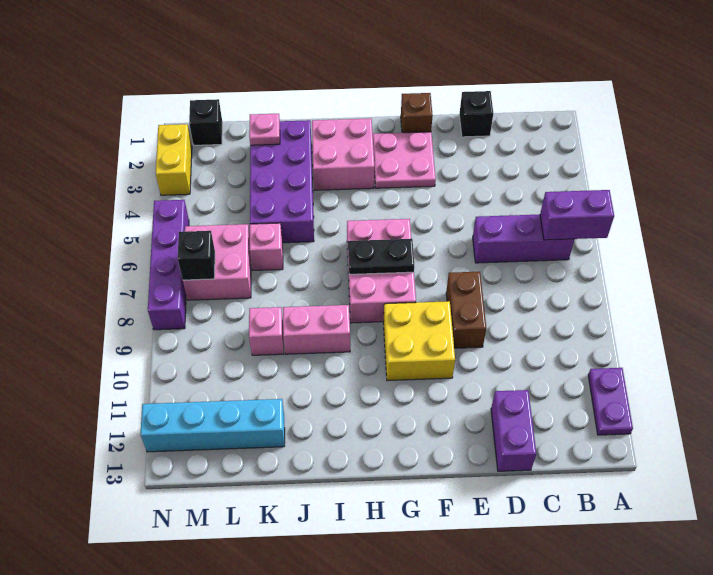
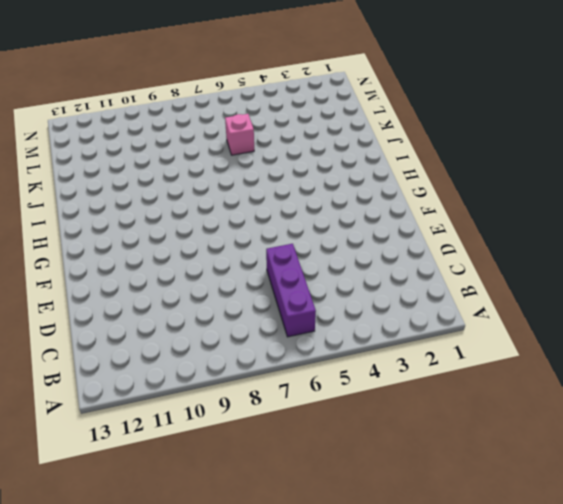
none -> purple plate A11:A12 level 1
none -> black brick D1 level 1
none -> purple brick D12:D13 level 1

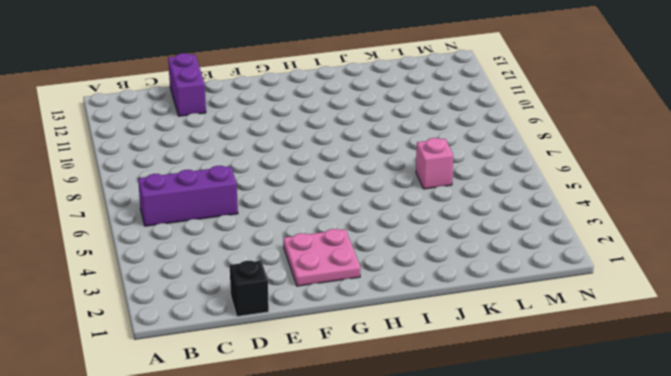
none -> purple plate A11:A12 level 1
none -> brown brick E8:E9 level 1
none -> brown brick F1 level 1

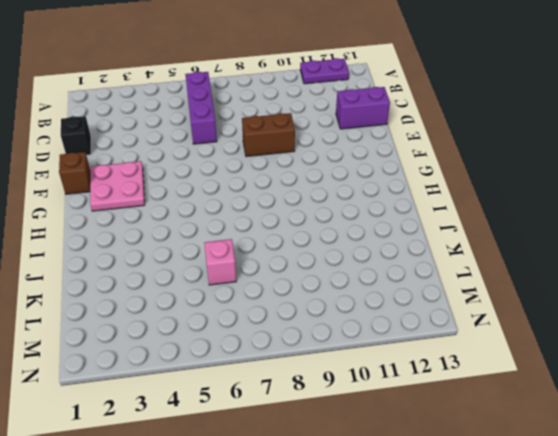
none -> yellow brick F9:G10 level 1
none -> pink brick G6:H8 level 1
none -> pink brick H2:I3 level 1

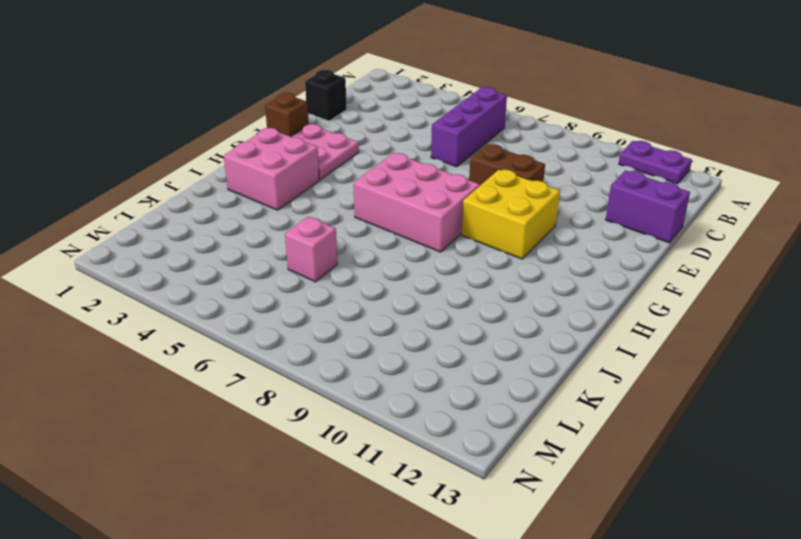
none -> pink brick I9:J9 level 1
none -> purple brick J2:K5 level 1
none -> pink brick K9 level 1

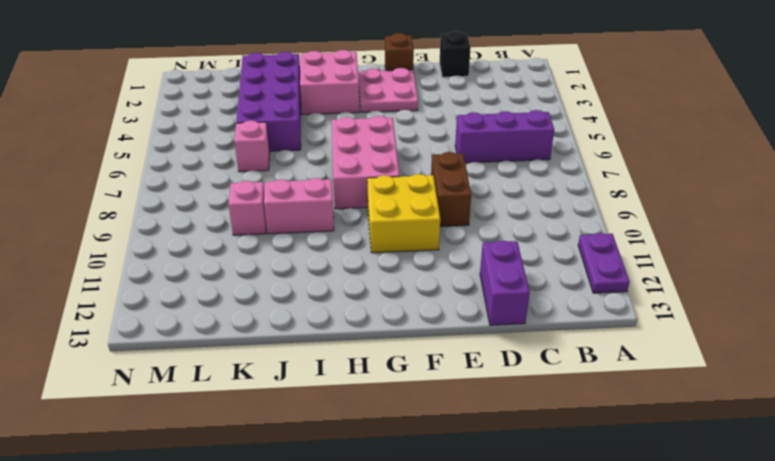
none -> cyan brick K12:N12 level 1
none -> pink brick L6:M7 level 1
none -> black brick M1 level 1

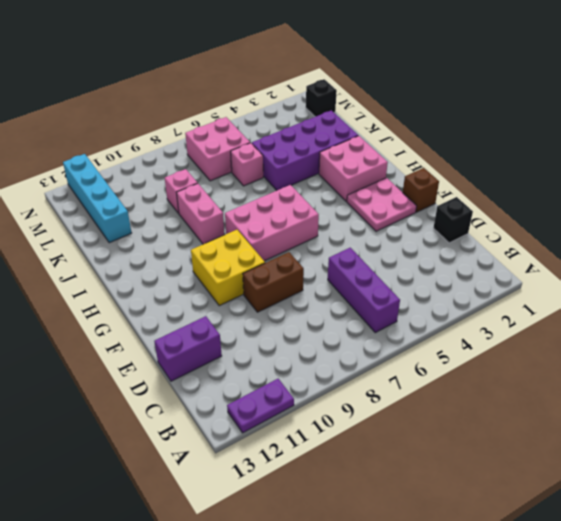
none -> yellow brick N2:N3 level 1
none -> purple brick N5:N8 level 1
none -> purple brick A6:B6 level 2

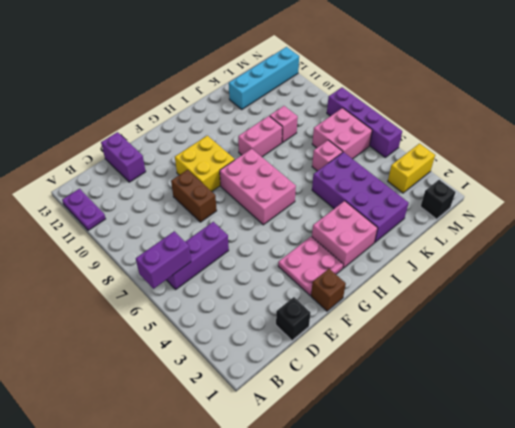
yellow brick M3:N3 level 1 -> yellow brick N2:N3 level 1
none -> black plate G7:H7 level 2
none -> pink plate K2 level 2
none -> black brick M7 level 2

